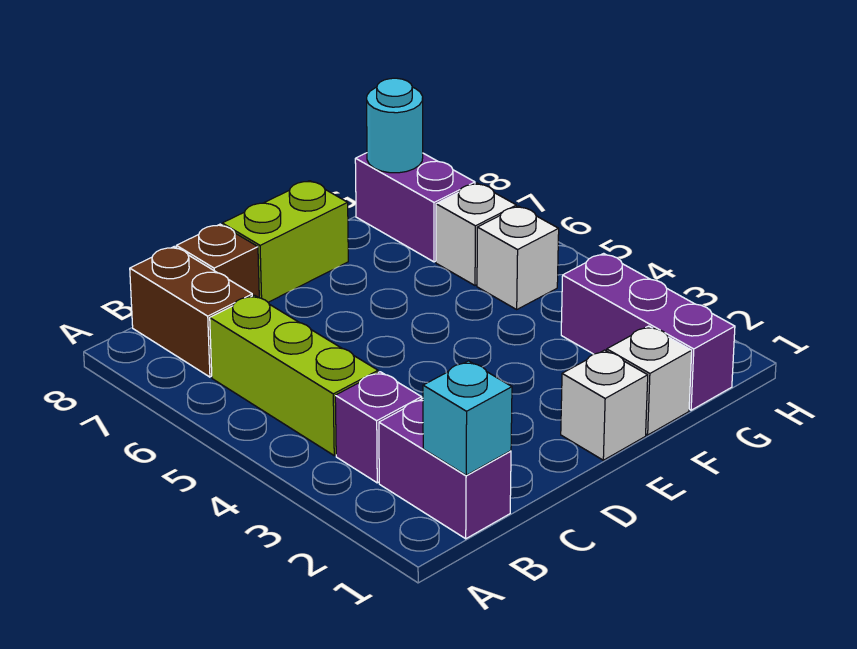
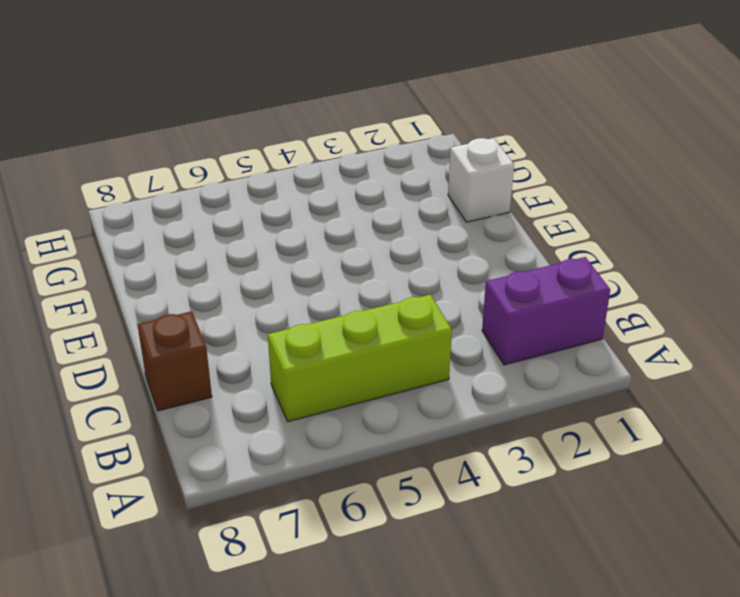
none -> purple brick B3 level 1
none -> brown brick B7:B8 level 1
none -> lime brick D8:E8 level 1

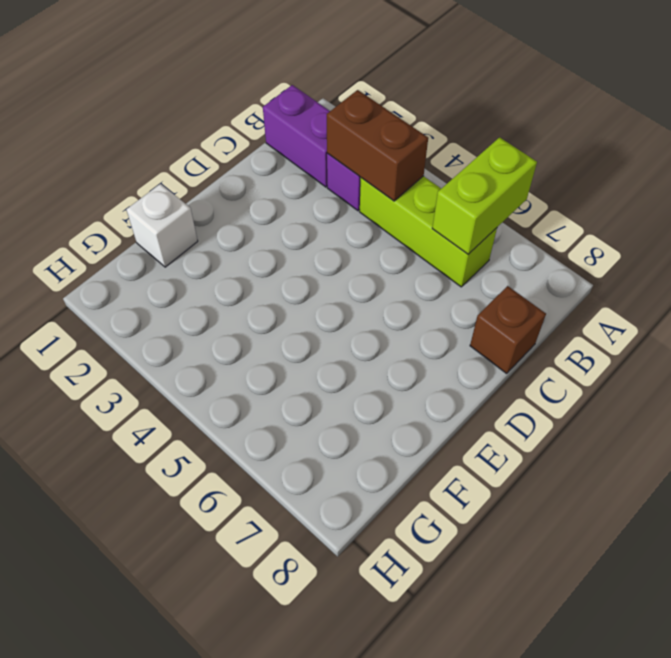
lime brick A6:B6 level 2 -> lime brick D8:E8 level 1
brown brick B3:B4 level 2 -> brown brick B7:B8 level 1
none -> white brick E1 level 1
none -> purple brick G1:G3 level 1
none -> white brick G5 level 1

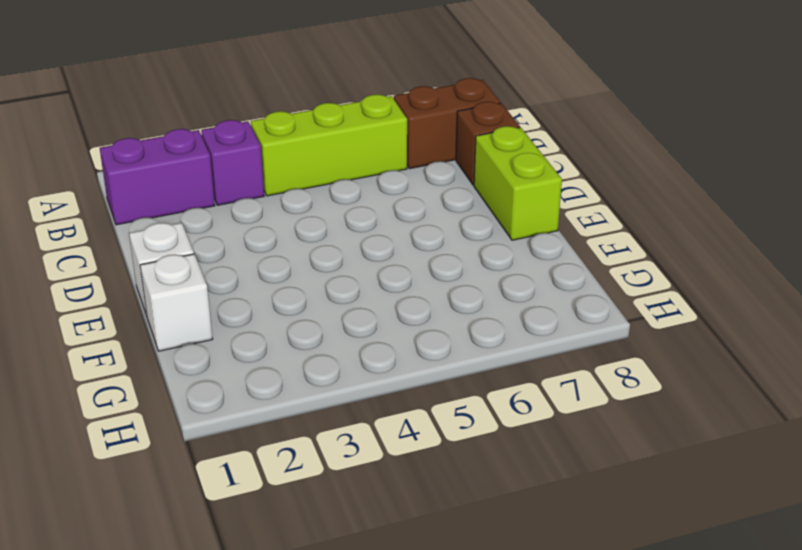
none -> purple brick G1:G3 level 1
none -> white brick G5 level 1
none -> white brick G6 level 1

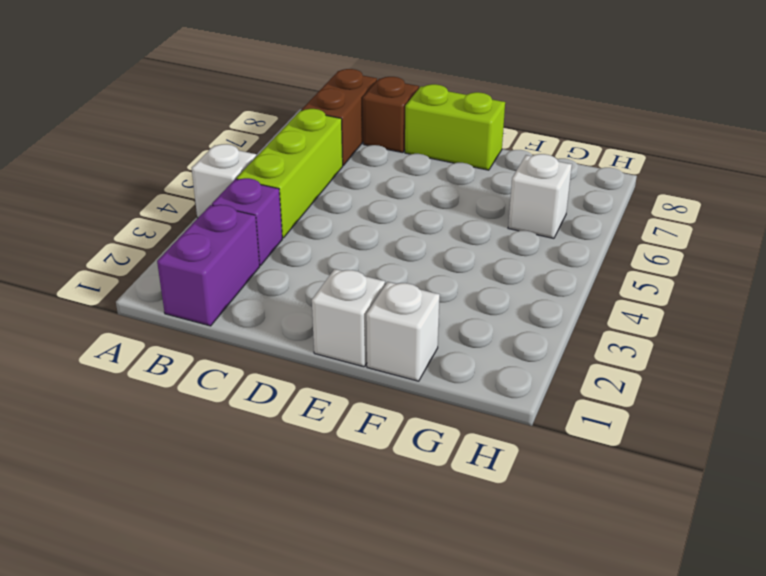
white brick A4 level 1 -> white brick G5 level 1
none -> purple brick G1:G3 level 1
none -> purple brick G7:G8 level 1
none -> cyan brick B1 level 2

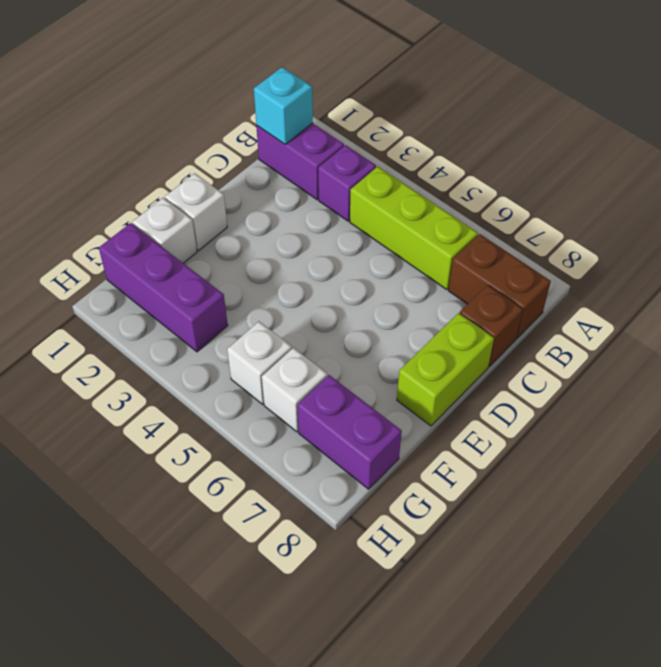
none -> cyan round brick G8 level 2

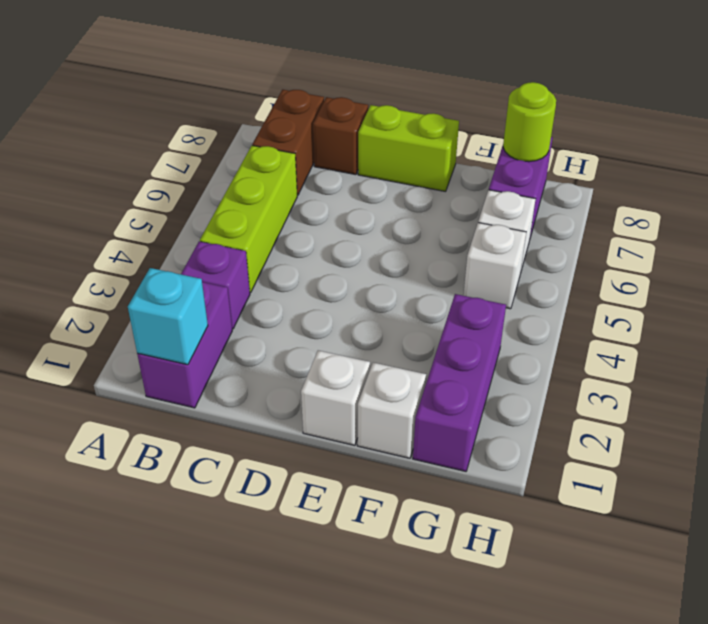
lime round brick G8 level 2 -> cyan round brick G8 level 2

